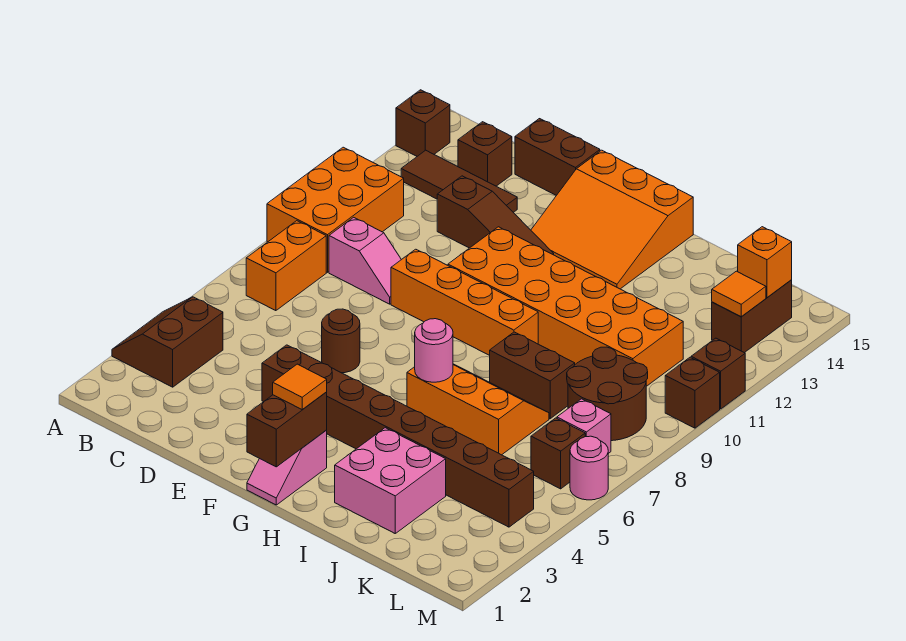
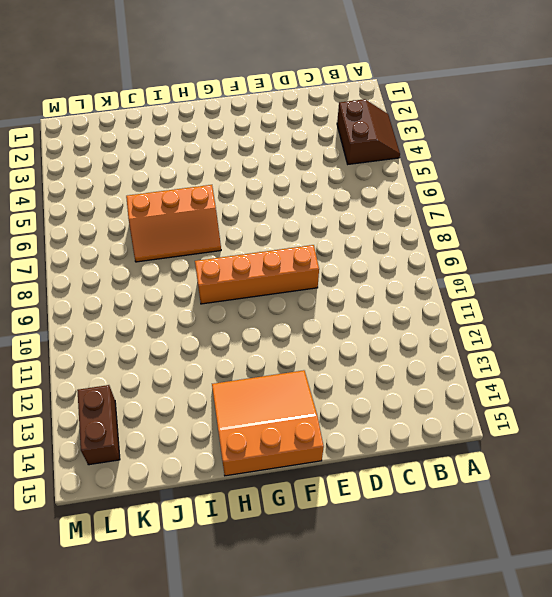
none -> orange brick A9:B11 level 1
none -> brown brick A14 level 1
none -> orange brick B7:B8 level 1
none -> brown tile B13:D13 level 1

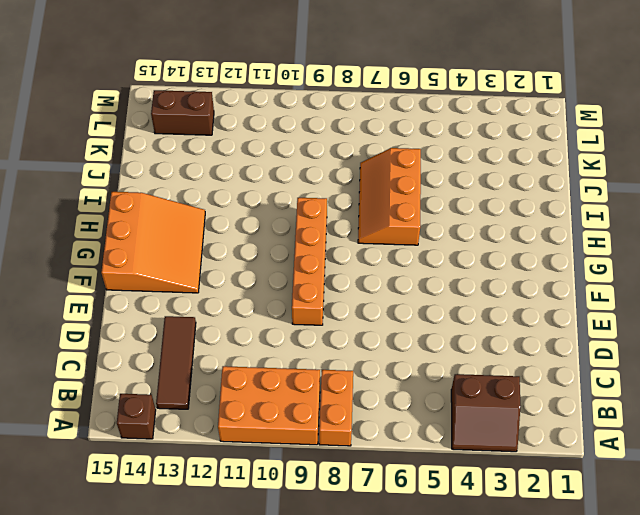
orange brick A8:B8 level 1 -> orange brick B7:B8 level 1
none -> pink slope C9:D9 level 1 top C
none -> brown brick C14 level 1
none -> brown slope D12:F12 level 1 top D
none -> brown brick D15:E15 level 1

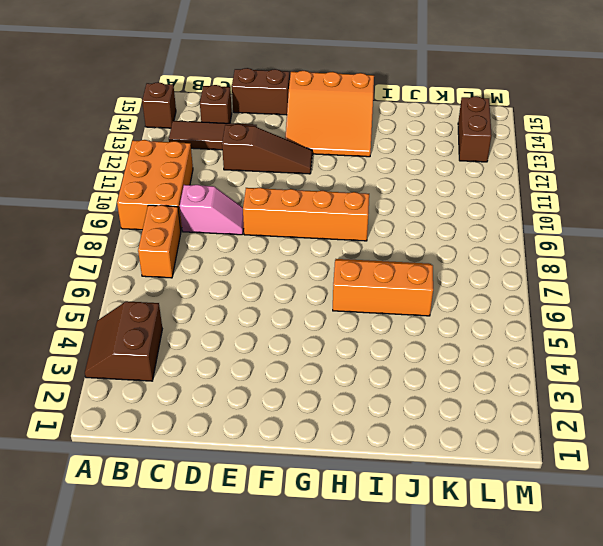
none -> brown brick E4:L4 level 1
none -> brown round brick E6 level 1
none -> orange brick F10:K11 level 1
none -> pink slope G1:G2 level 1 top 2

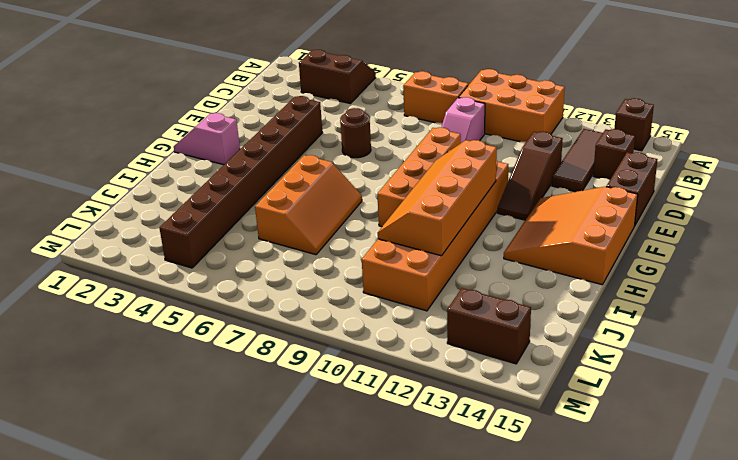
orange slope G10:J11 level 2 top 11 -> none
none -> pink brick I2:J3 level 1
none -> brown brick I8:J8 level 1
none -> brown round brick K8:L9 level 1
none -> brown brick L6 level 1

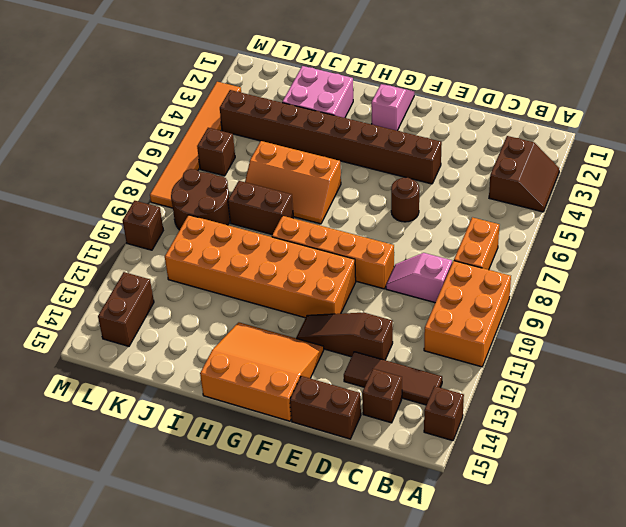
orange tile M3:M8 level 1 -> pink round brick M6 level 1
none -> pink brick L7 level 1
none -> brown brick M11 level 1
none -> brown brick G1:G2 level 2
none -> pink round brick H6 level 2

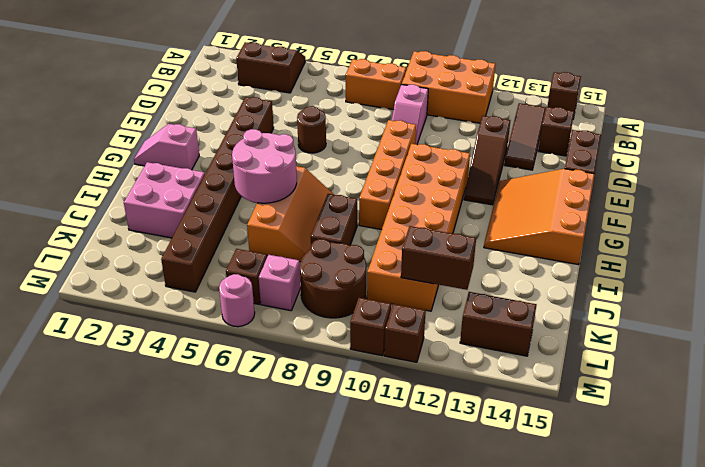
pink round brick H5:I6 level 2 -> pink round brick H6 level 2
brown brick K11:K12 level 2 -> brown brick G1:G2 level 2
none -> orange tile L13 level 2
none -> orange brick L14 level 2
none -> orange tile G2 level 3

